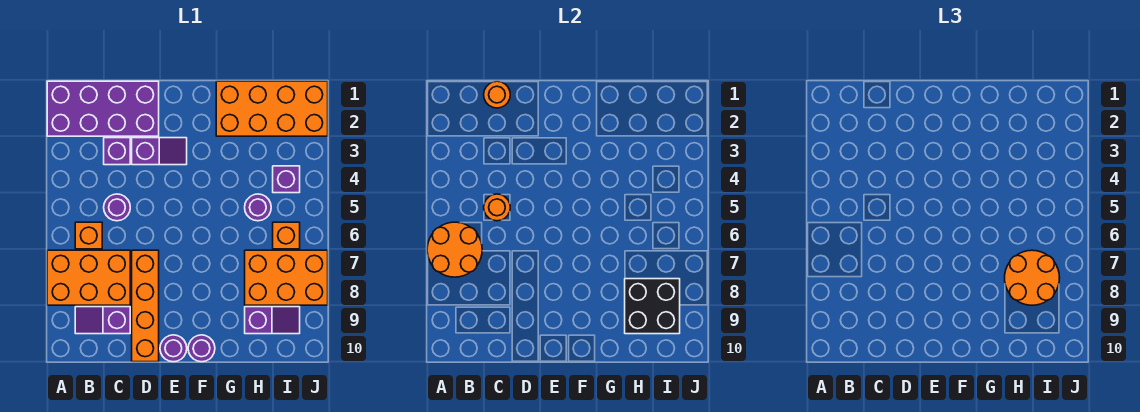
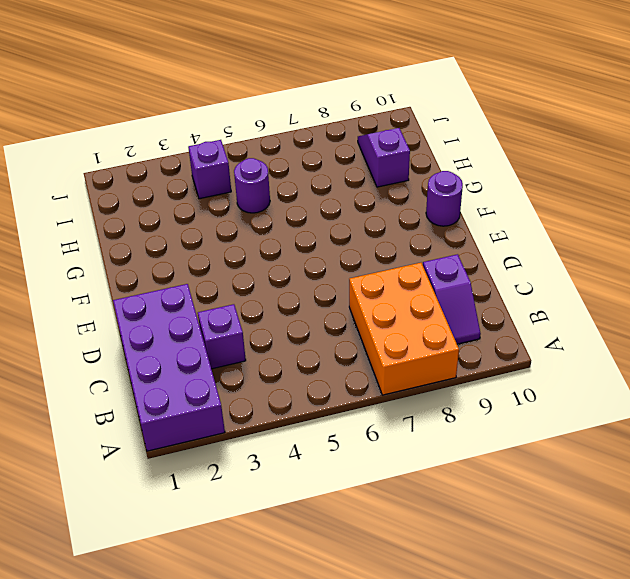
none -> orange brick B6 level 1
none -> purple round brick C5 level 1
none -> purple slope D3:E3 level 1 top D

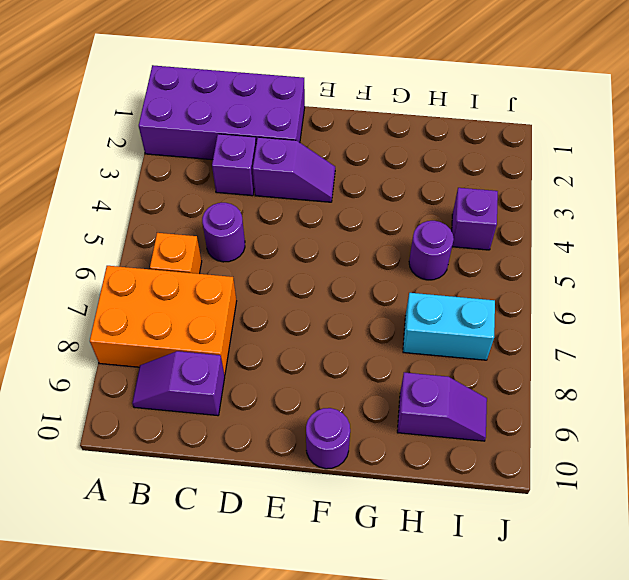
cyan brick H7:I7 level 1 -> orange brick H7:J8 level 1
none -> orange brick D7:D10 level 1
none -> purple round brick E10 level 1
none -> orange brick G1:J2 level 1

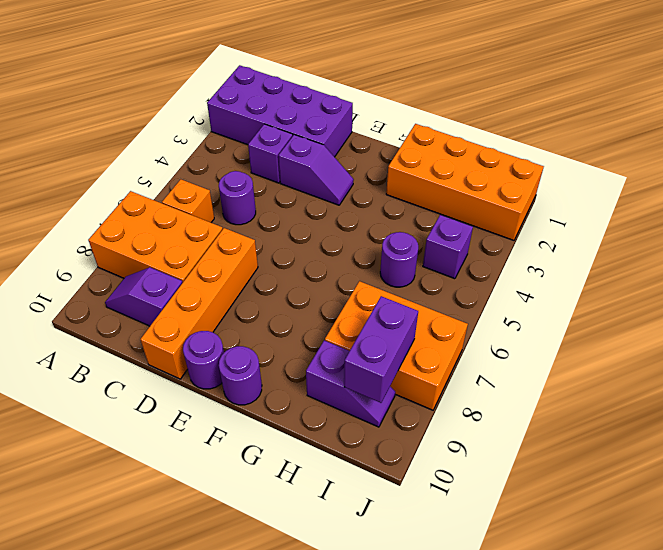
purple brick I8:I9 level 2 -> black brick H8:I9 level 2
none -> orange brick I6 level 1
none -> orange round brick A6:B7 level 2
none -> orange round brick C1 level 2

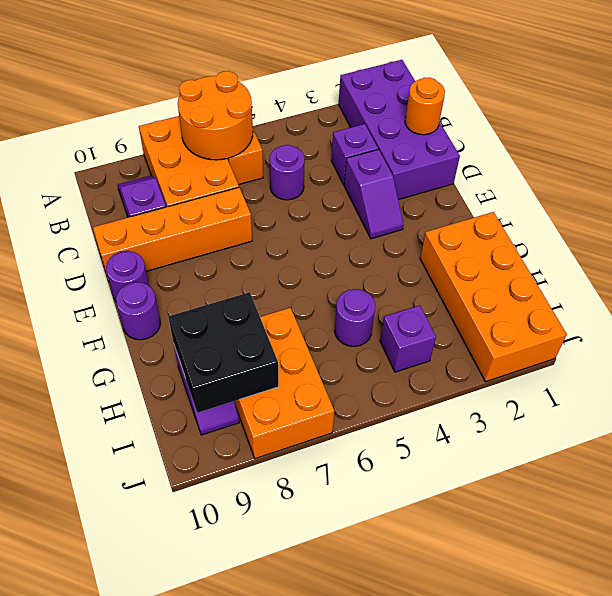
none -> orange brick I6 level 1
none -> orange round brick C5 level 2
none -> orange round brick H7:I8 level 3

